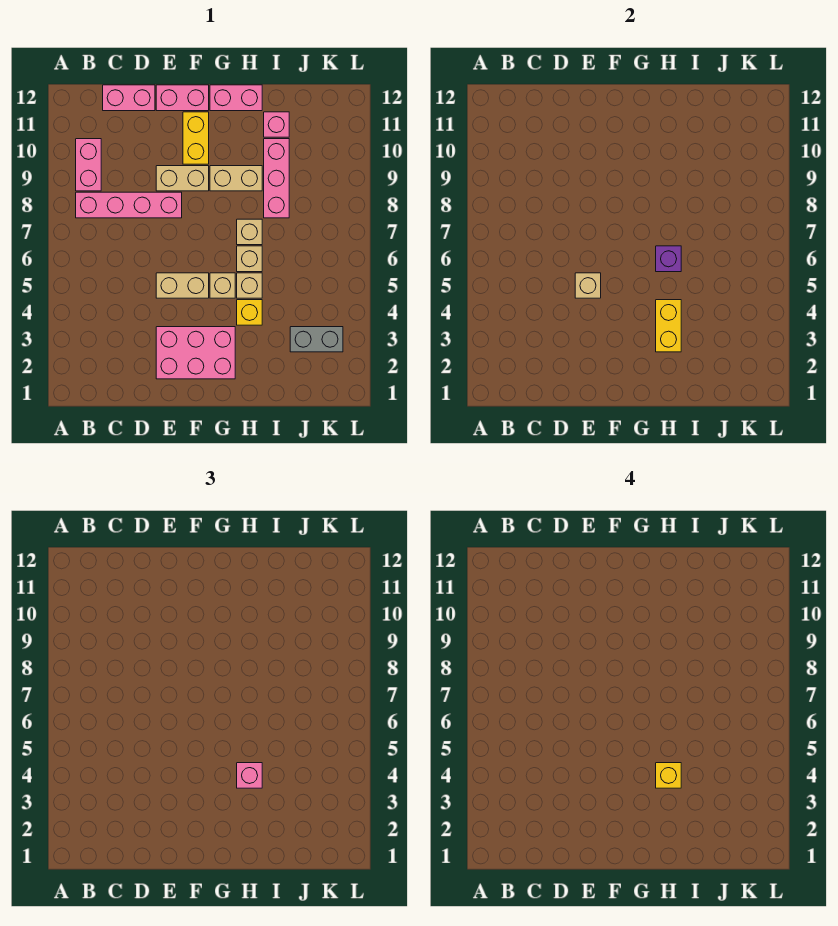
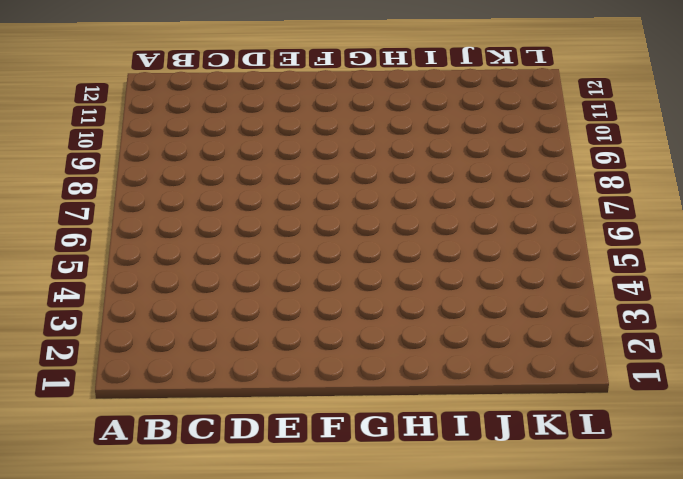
none -> pink brick B8:E8 level 1
none -> pink brick B9:B10 level 1
none -> pink brick C12:D12 level 1

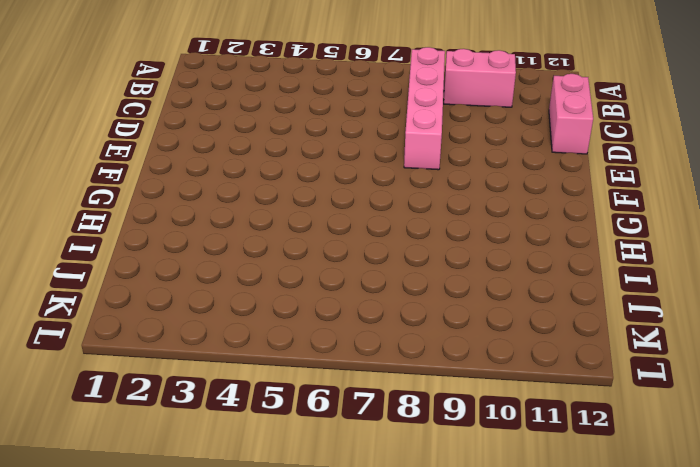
none -> pink brick E2:G3 level 1
none -> tan brick E5:F5 level 1
none -> tan brick E9:F9 level 1

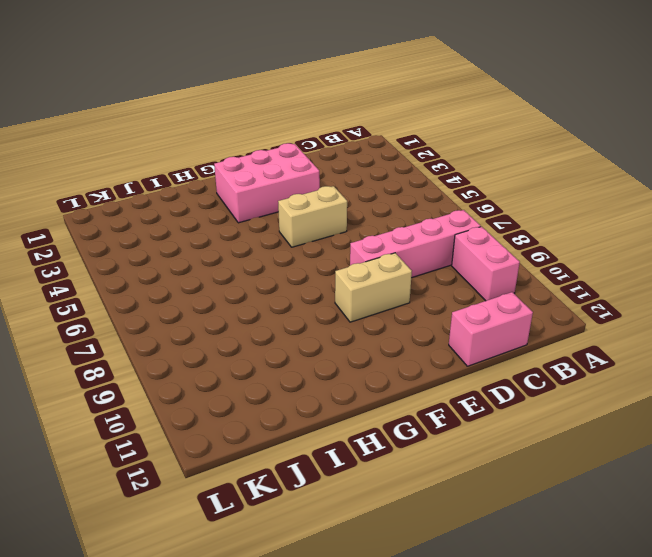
none -> pink brick E12:F12 level 1
none -> yellow brick F10:F11 level 1
none -> tan brick G5 level 1

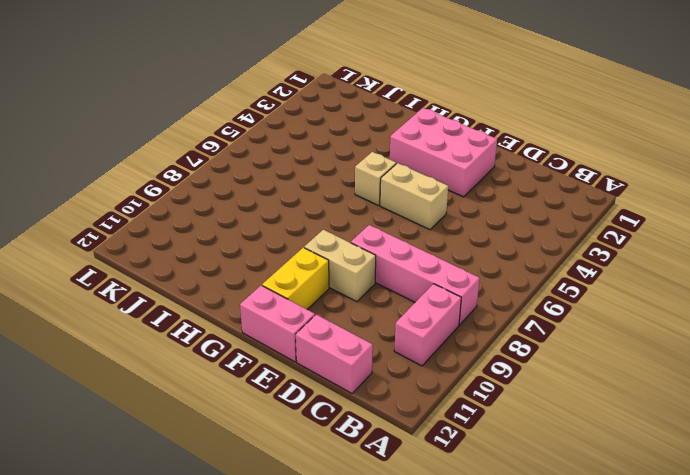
none -> tan brick G9:H9 level 1
none -> pink brick G12:H12 level 1
none -> yellow brick H4 level 1

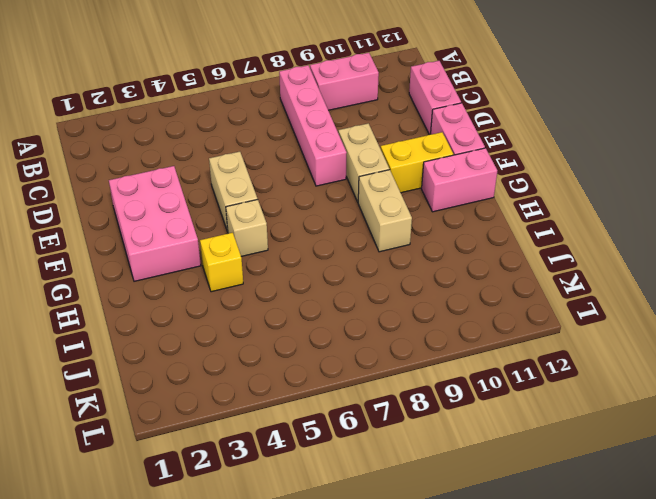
pink brick G11:G12 level 1 -> pink brick G12:H12 level 1
none -> tan brick H5 level 1
none -> tan brick H6 level 1
none -> tan brick H7 level 1

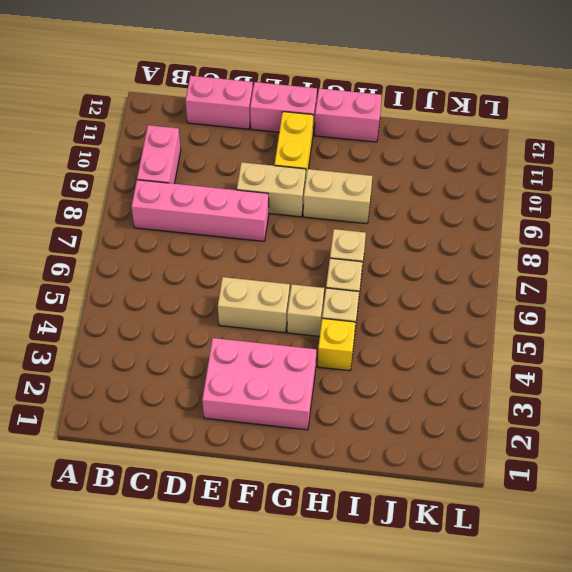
none -> pink brick I8:I10 level 1
none -> pink brick I11 level 1
none -> grey brick J3:K3 level 1

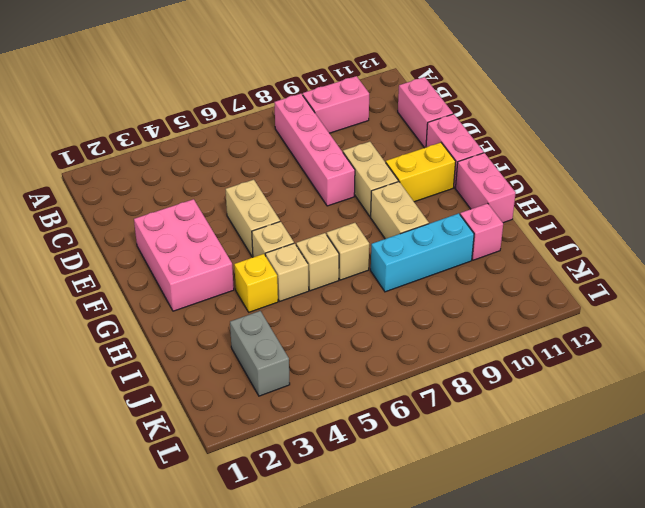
cyan brick I8:I10 level 1 -> pink brick I8:I10 level 1
none -> tan brick E5 level 2
none -> yellow brick H3:H4 level 2
none -> purple brick H6 level 2

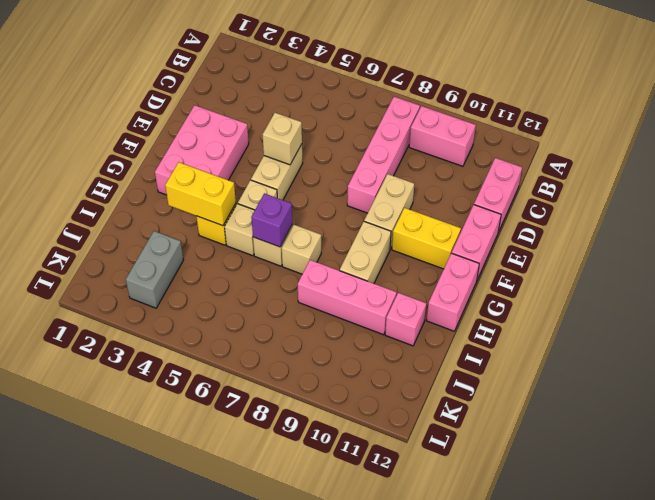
none -> pink brick H4 level 3
none -> yellow brick H4 level 4

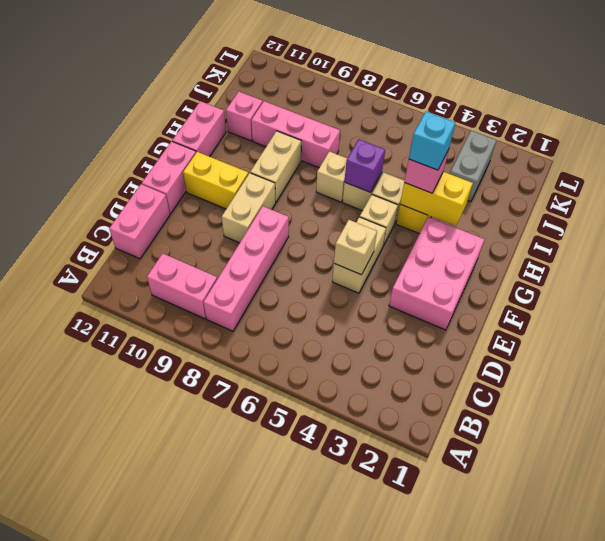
cyan brick H4 level 4 -> yellow brick H4 level 4

